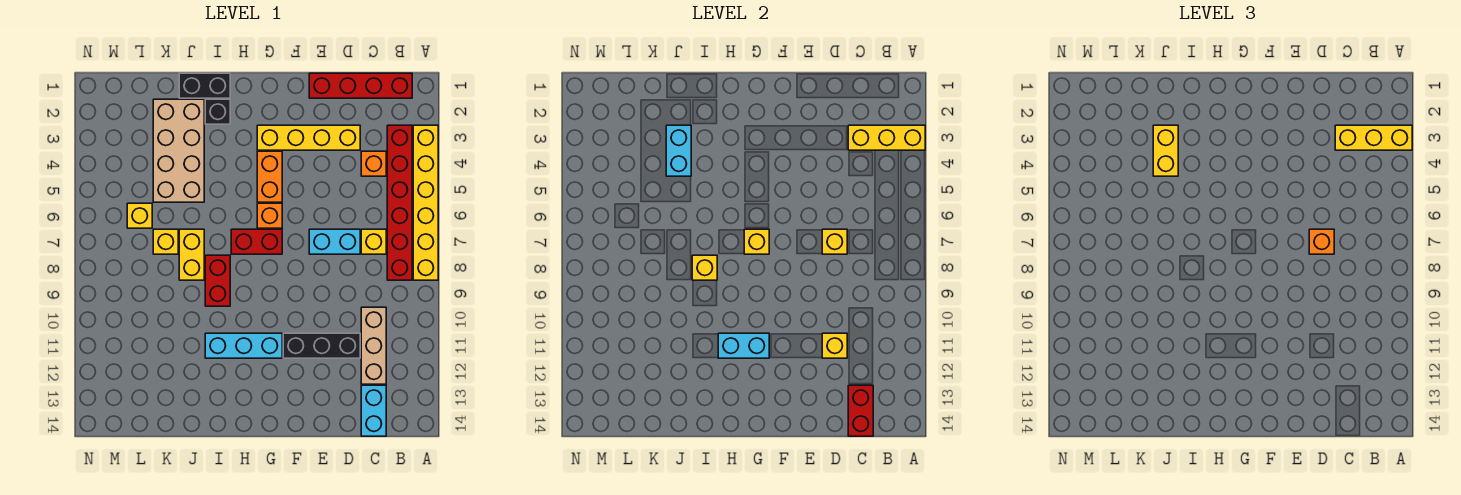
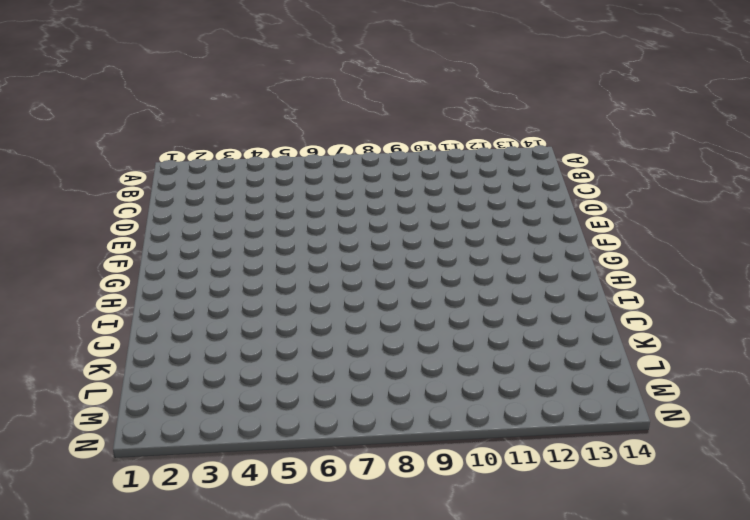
none -> yellow brick A3:A8 level 1
none -> red brick B1:E1 level 1
none -> red brick B3:B8 level 1
none -> orange brick C4 level 1

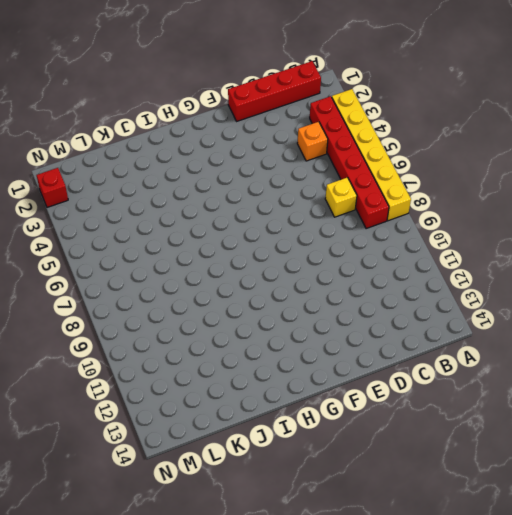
red brick N2 level 1 -> none
none -> tan brick C10:C12 level 1
none -> cyan brick C13:C14 level 1
none -> yellow brick D3:G3 level 1
none -> cyan brick D7:E7 level 1

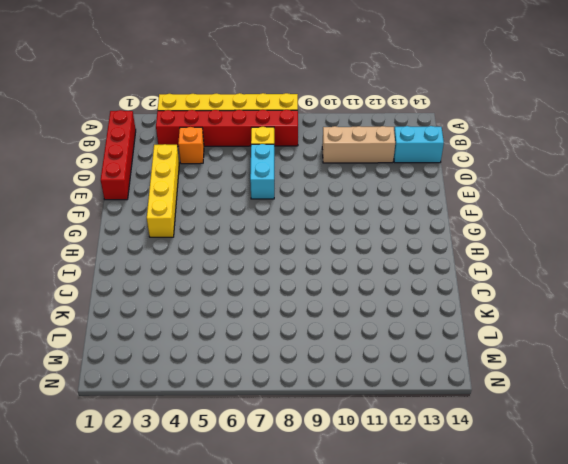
none -> black brick D11:F11 level 1
none -> orange brick G4:G5 level 1
none -> orange brick G6 level 1
none -> red brick G7:H7 level 1

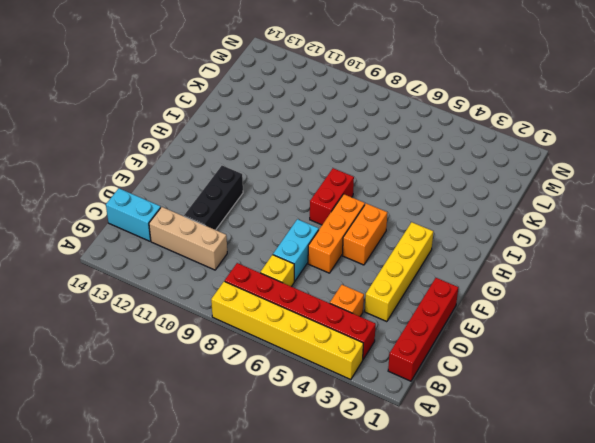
orange brick E6:G6 level 1 -> orange brick G6 level 1
orange brick F5:G5 level 1 -> orange brick G4:G5 level 1
none -> cyan brick G11:I11 level 1
none -> black brick I1:J1 level 1
none -> black brick I2 level 1
none -> red brick I8:I9 level 1

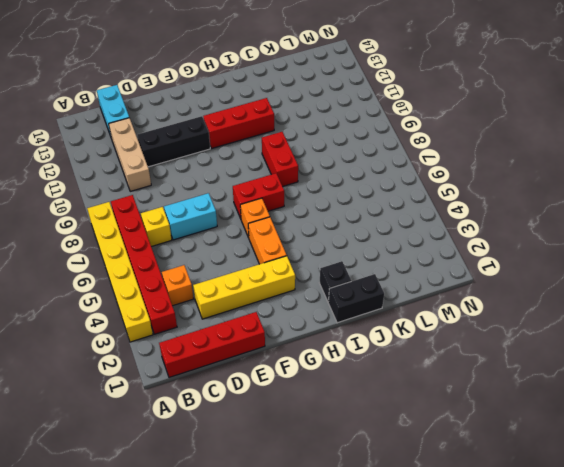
red brick G11:I11 level 1 -> cyan brick G11:I11 level 1
none -> tan brick J2:K5 level 1
none -> yellow brick J7:J8 level 1
none -> yellow brick K7 level 1
none -> yellow brick L6 level 1

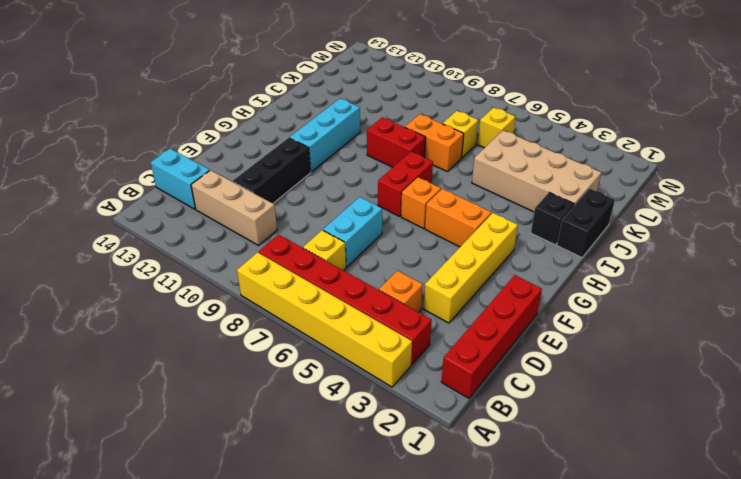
orange brick J7:J8 level 1 -> yellow brick J7:J8 level 1
none -> yellow brick A3:C3 level 2
none -> red brick C13:C14 level 2
none -> yellow brick D7 level 2
none -> yellow brick D11 level 2

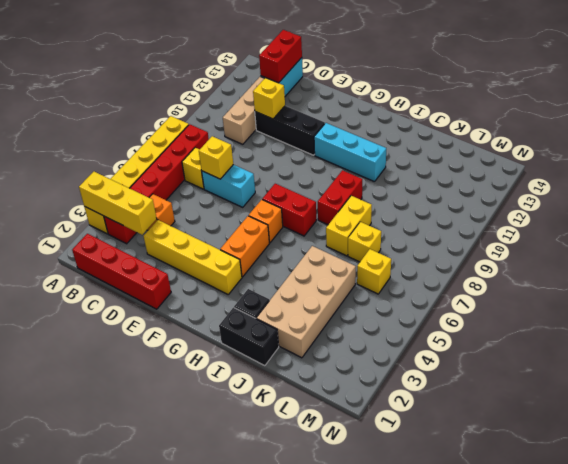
none -> yellow brick G7 level 2
none -> cyan brick G11:H11 level 2
none -> yellow brick I8 level 2
none -> cyan brick J3:J4 level 2

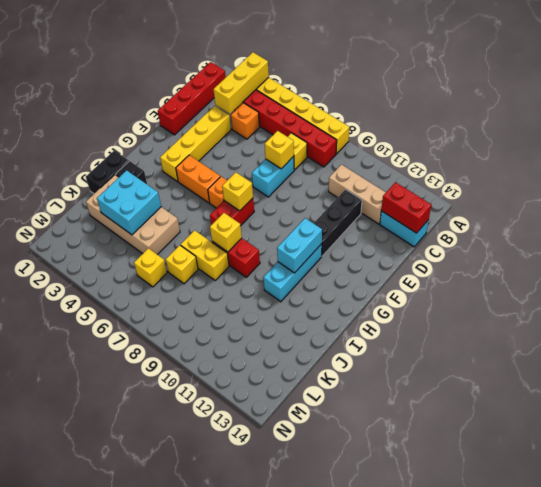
cyan brick J3:K4 level 2 -> cyan brick J3:J4 level 2
none -> yellow brick D11 level 2
none -> yellow brick A3:C3 level 3
none -> orange brick D7 level 3
none -> yellow brick J3:J4 level 3

